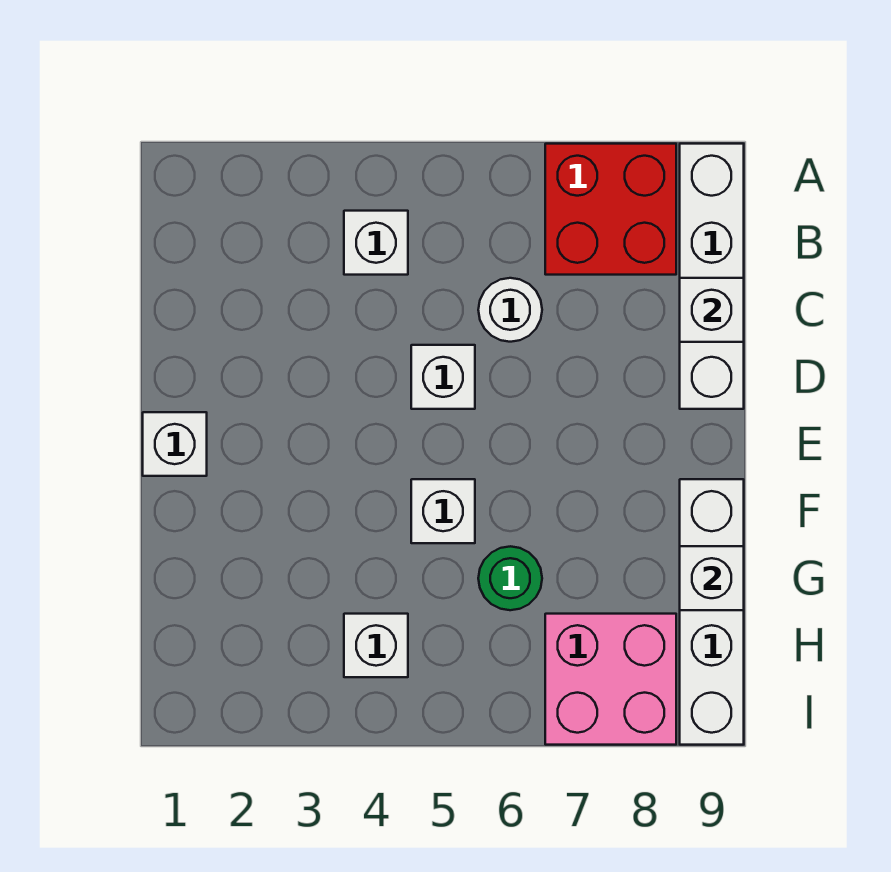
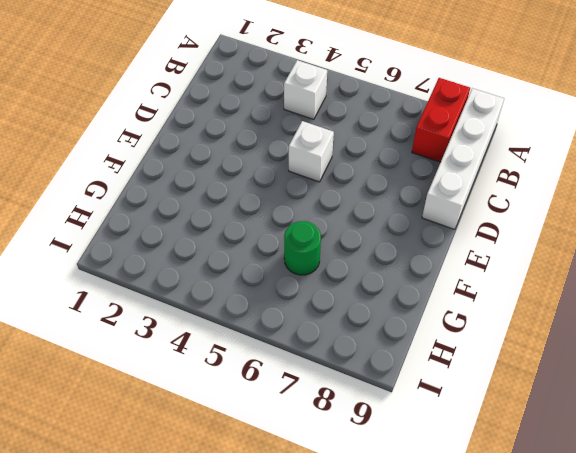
red brick A8:B8 level 1 -> red brick A7:B8 level 1
none -> white round brick C6 level 1
none -> white brick E1 level 1
none -> white brick F5 level 1

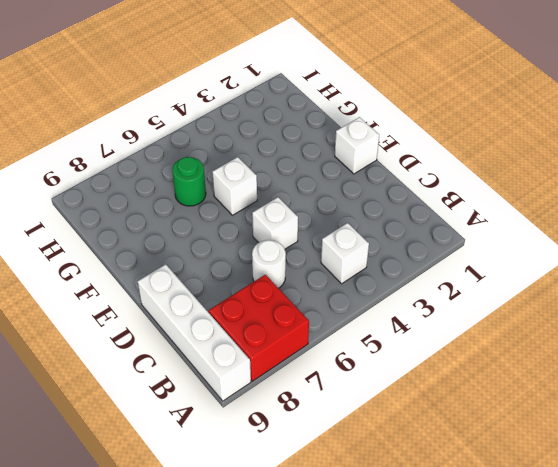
none -> white brick F9:I9 level 1
none -> white brick H4 level 1
none -> pink brick H7:I8 level 1

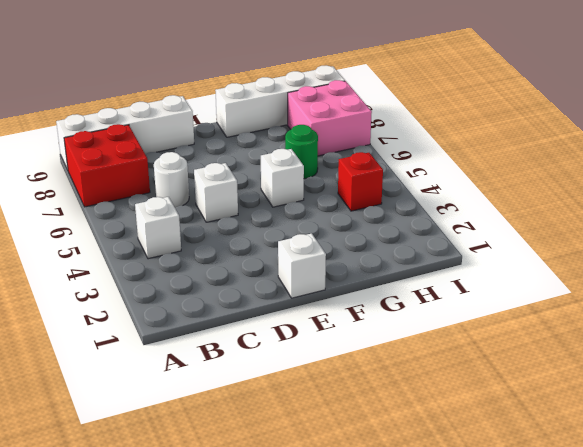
red brick H4 level 1 -> white brick H4 level 1
none -> white brick C9 level 2
none -> white brick G9 level 2

